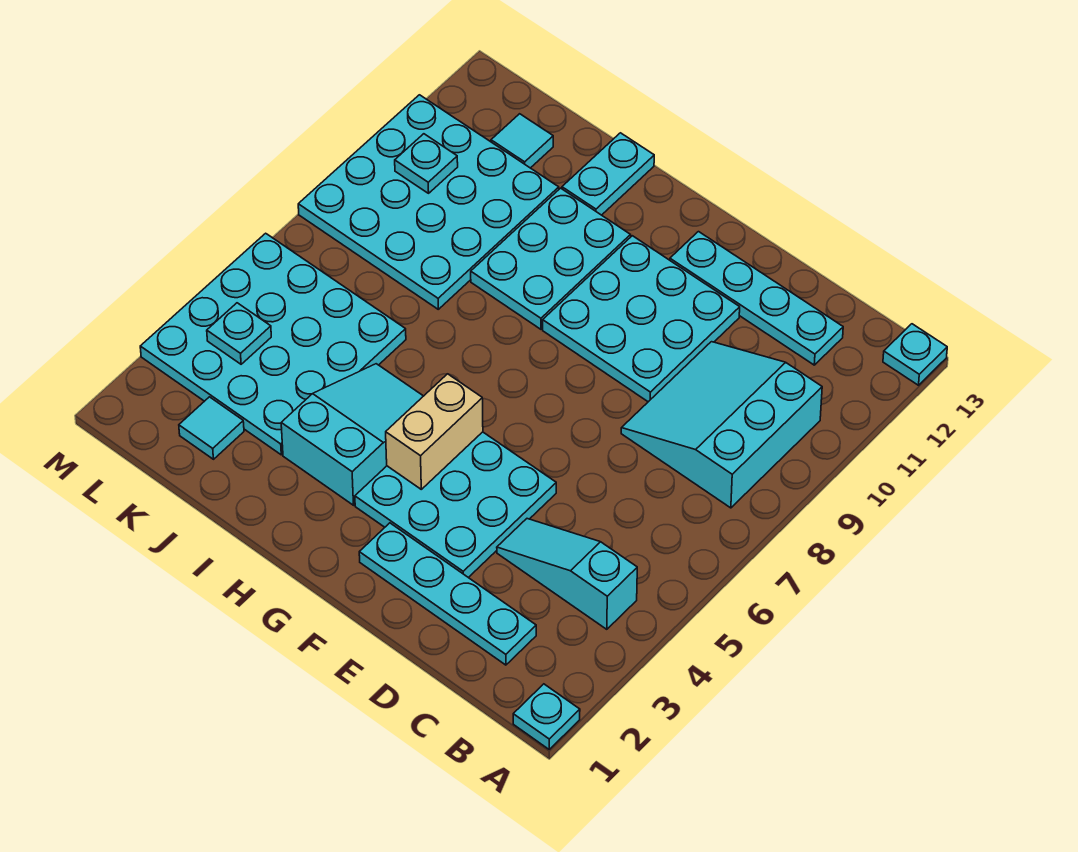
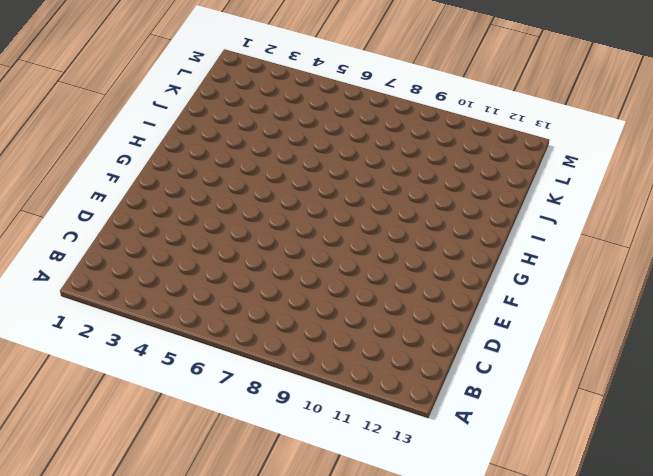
none -> cyan plate A1 level 1
none -> cyan plate A13 level 1
none -> cyan slope B4:D4 level 1 top B

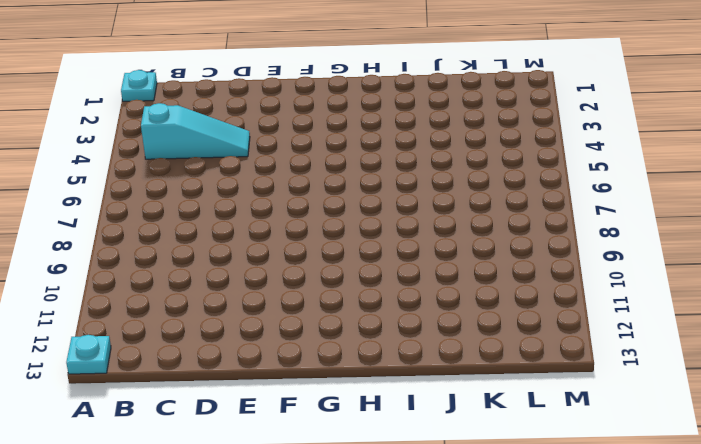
none -> cyan slope B8:D10 level 1 top B
none -> cyan plate C2:F2 level 1
none -> cyan plate C12:F12 level 1

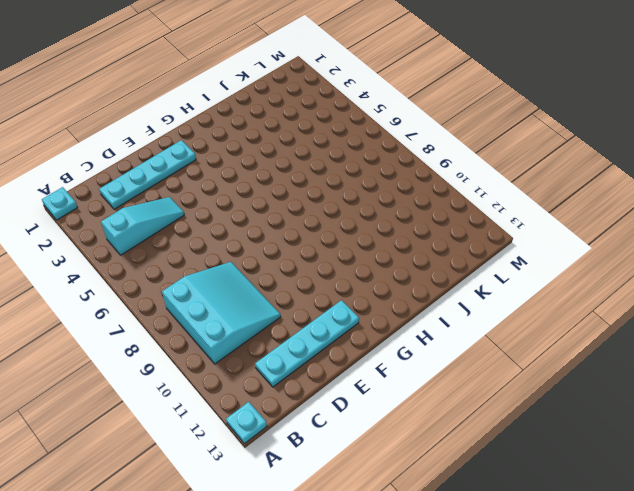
none -> cyan plate E3:G5 level 1
none -> cyan plate E9:G11 level 1
none -> cyan slope H3:I5 level 1 top 3

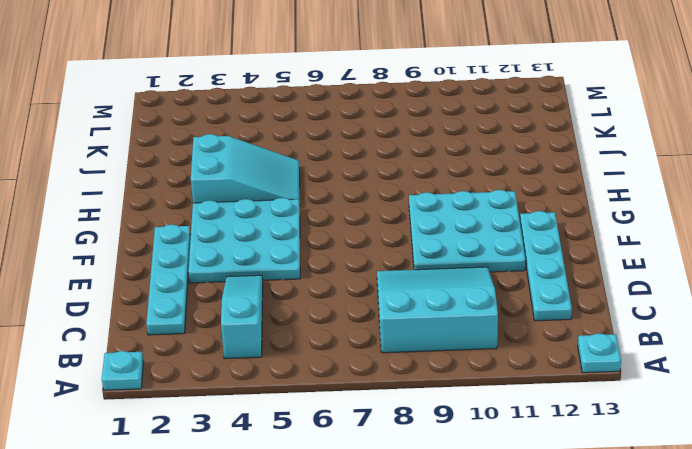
none -> cyan plate H9:I11 level 1
none -> cyan plate I12:I13 level 1
none -> cyan plate J3:M6 level 1

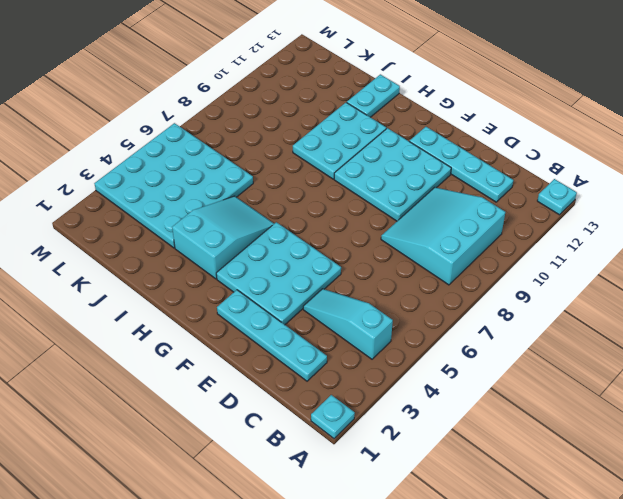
none -> cyan plate J8:M11 level 1
none -> cyan tile K2 level 1
none -> cyan tile K12 level 1

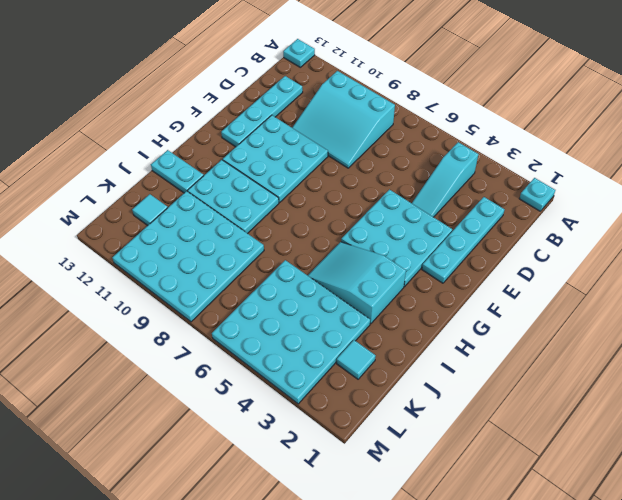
none -> tan brick G4:G5 level 2
none -> cyan plate L4 level 2
none -> cyan plate L10 level 2

